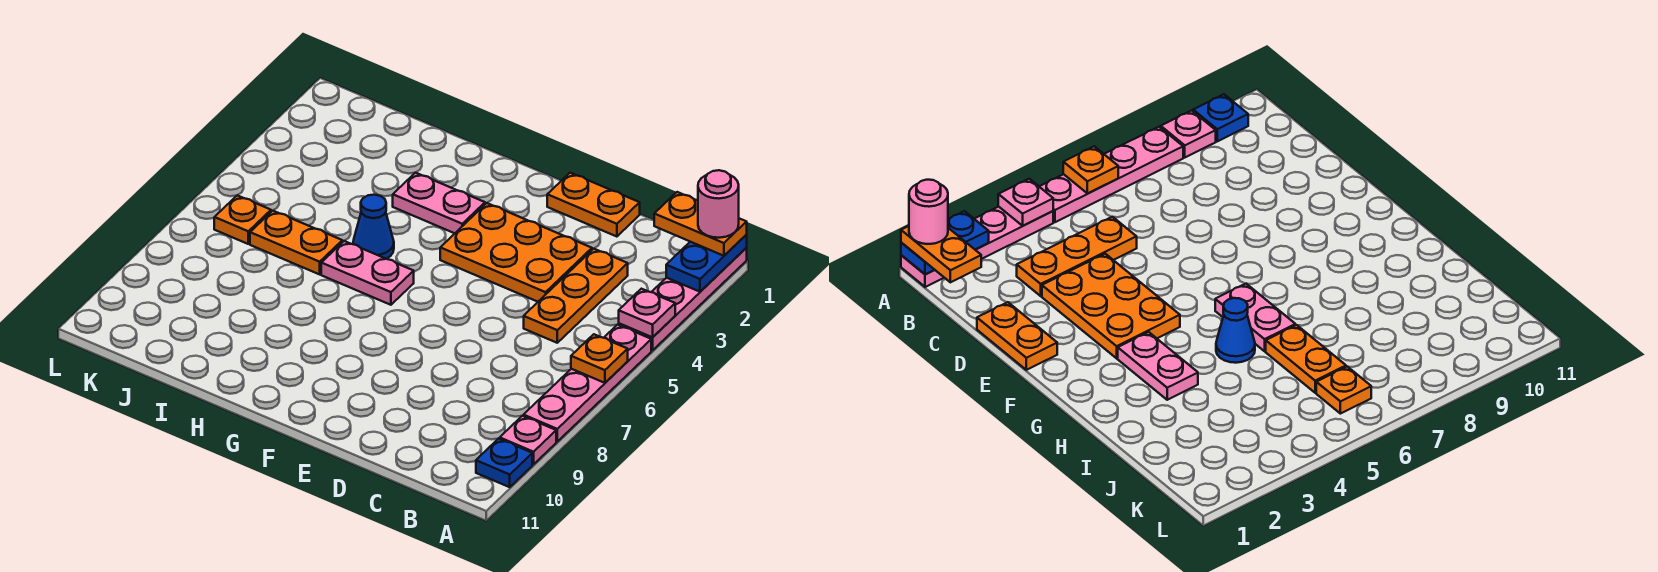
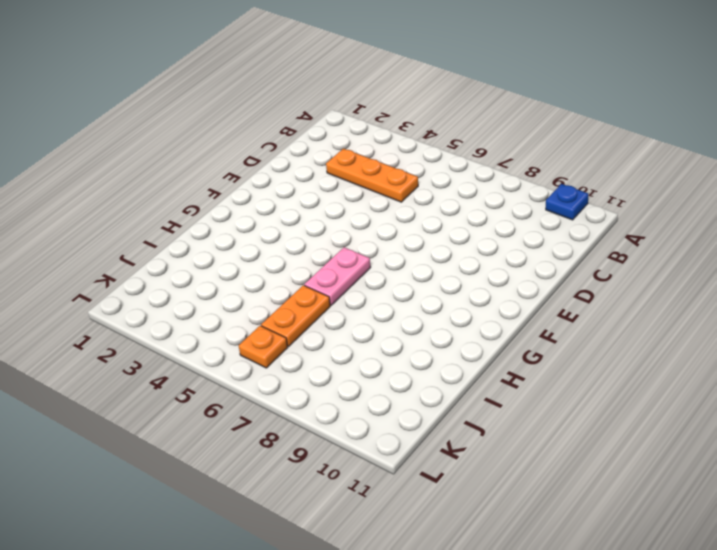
none -> pink plate A1:A4 level 1
none -> pink plate A5:A8 level 1
none -> pink plate A9 level 1

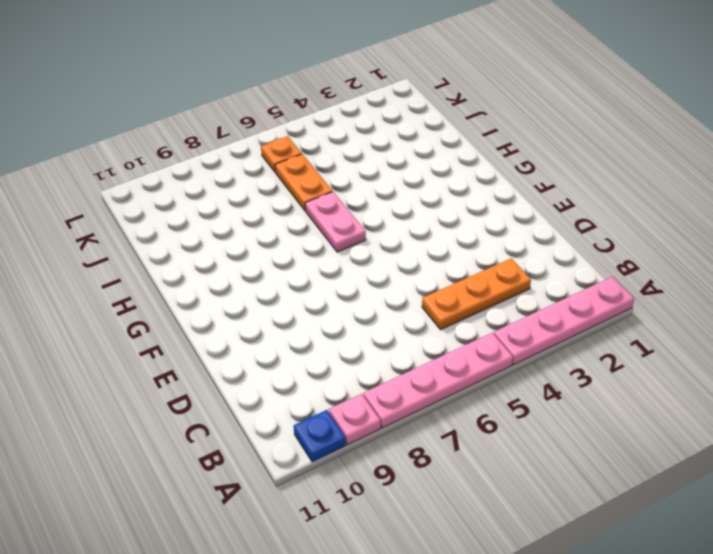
none -> orange plate D1:E1 level 1
none -> orange plate D3:F4 level 1
none -> pink plate G3:H3 level 1

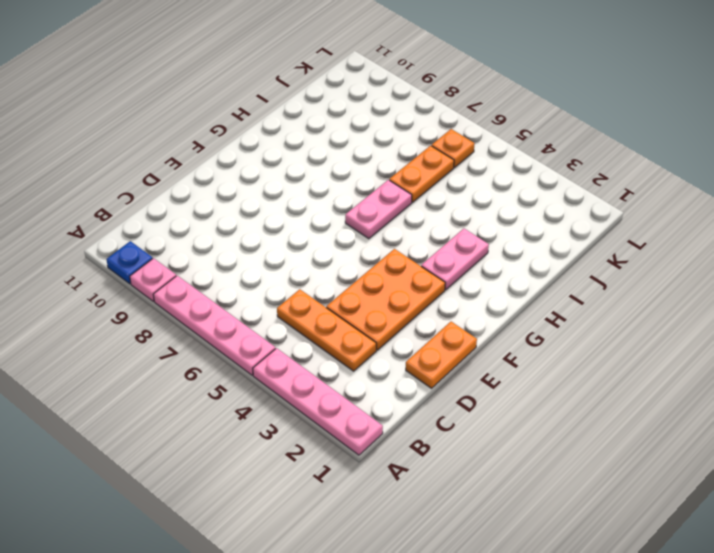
none -> blue cone H5 level 1
none -> blue plate A1:A2 level 2
none -> pink plate A4 level 2

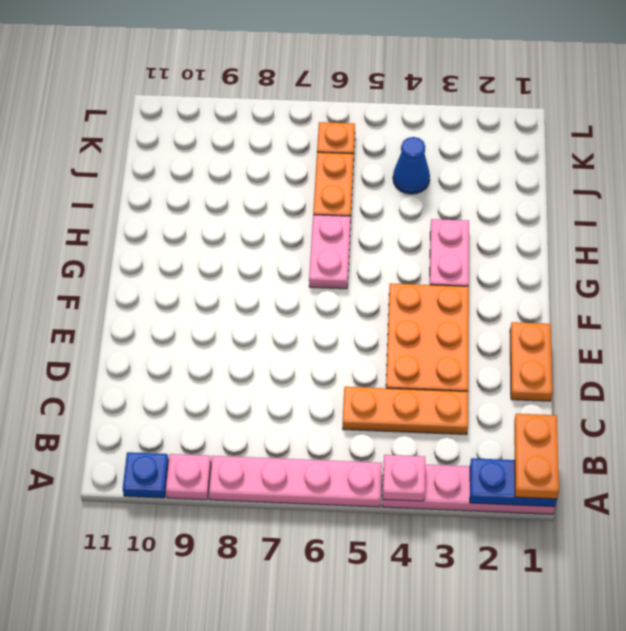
blue cone J4 level 1 -> blue cone H5 level 1
none -> orange plate A6 level 2
none -> pink round brick A1 level 4

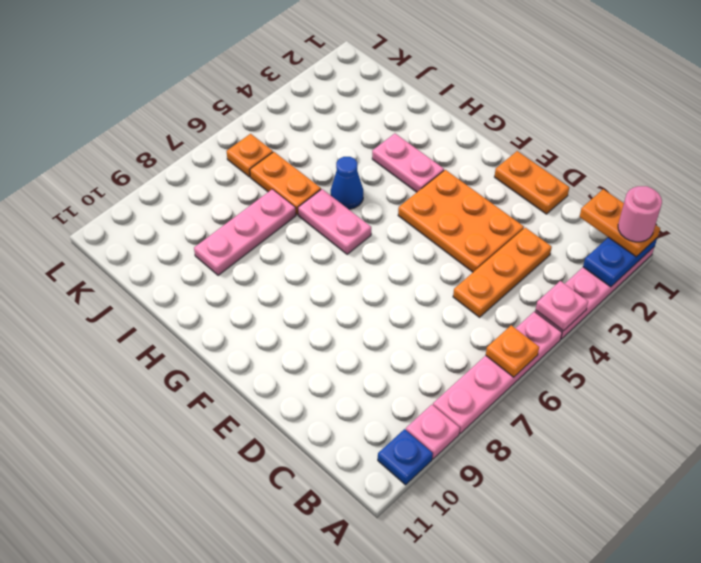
pink plate I7:I9 level 1 -> none

